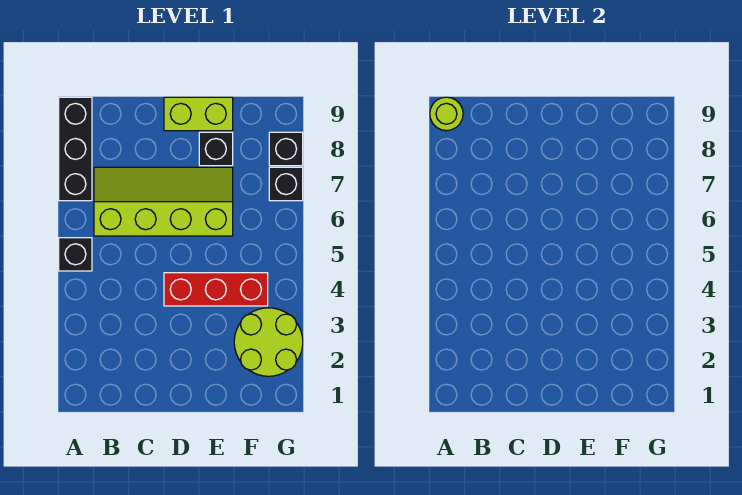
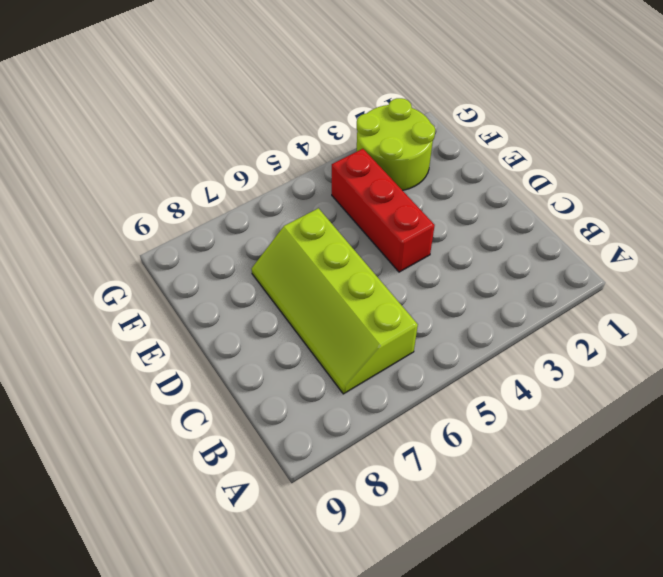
none -> black brick A5 level 1
none -> black brick A7:A9 level 1

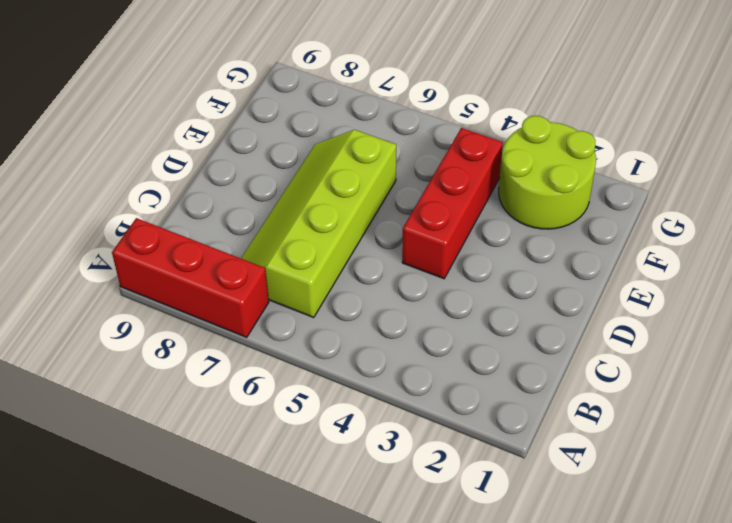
red brick A7:A9 level 1 -> black brick A7:A9 level 1
none -> black brick A5 level 1
none -> lime brick D9:E9 level 1

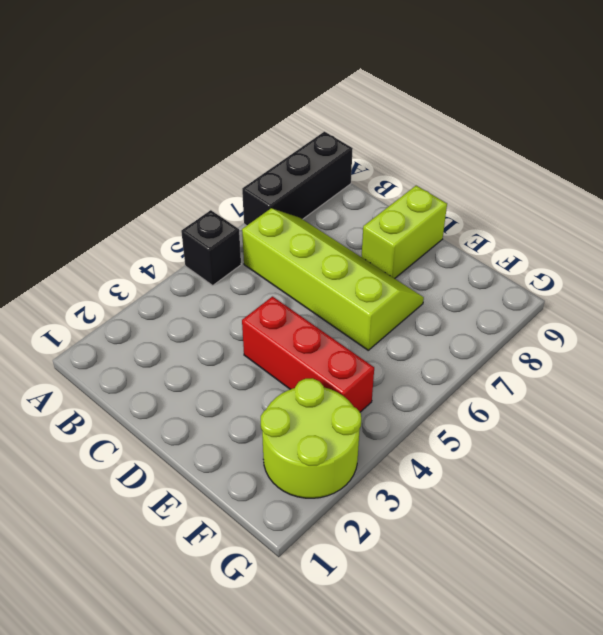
lime brick D8:D9 level 1 -> lime brick D9:E9 level 1
none -> black brick E8 level 1
none -> black brick G7 level 1

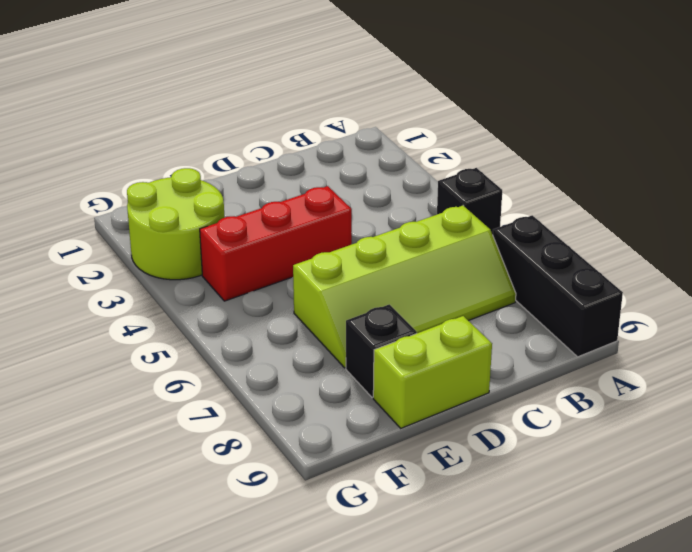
none -> black brick G7 level 1
none -> black brick G8 level 1

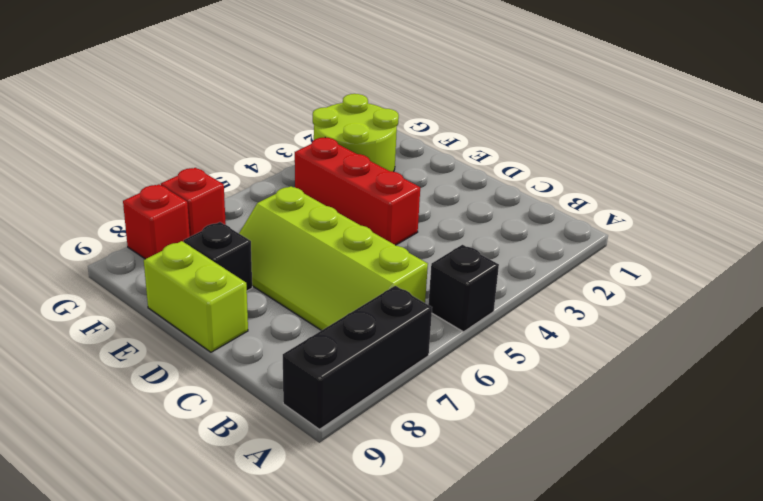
red brick G7 level 1 -> black brick G7 level 1
red brick G8 level 1 -> black brick G8 level 1
none -> lime round brick A9 level 2

